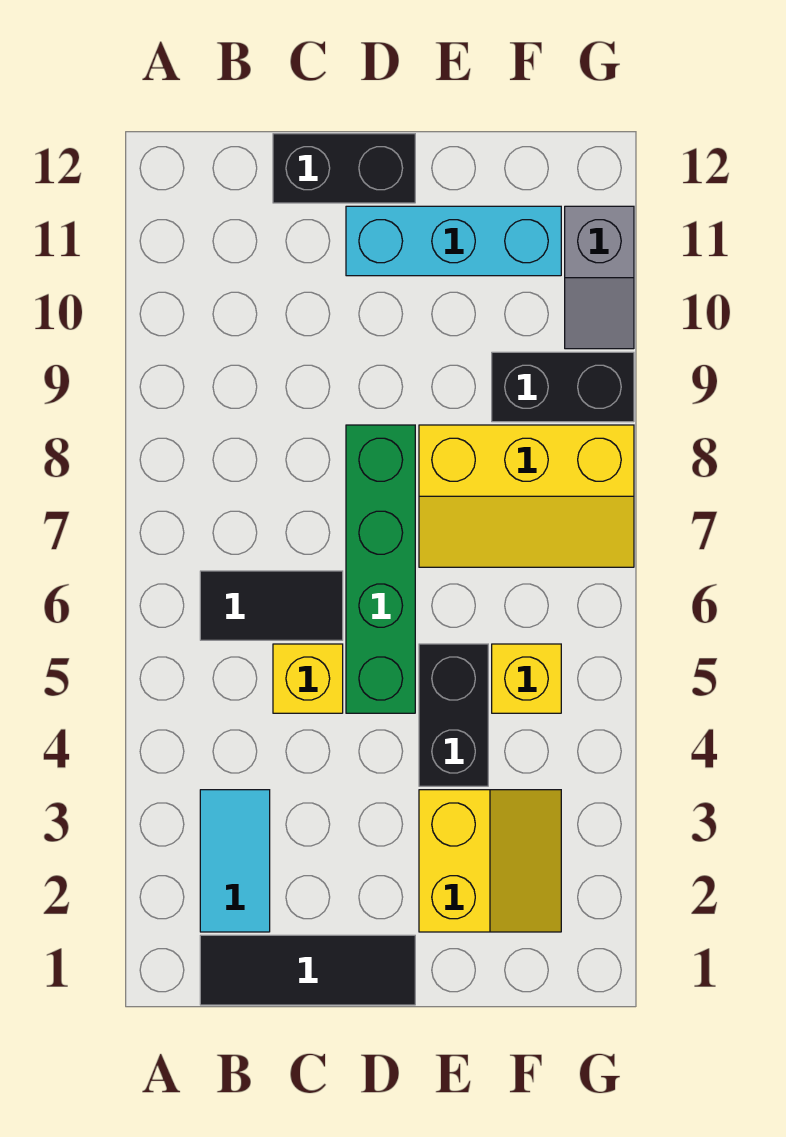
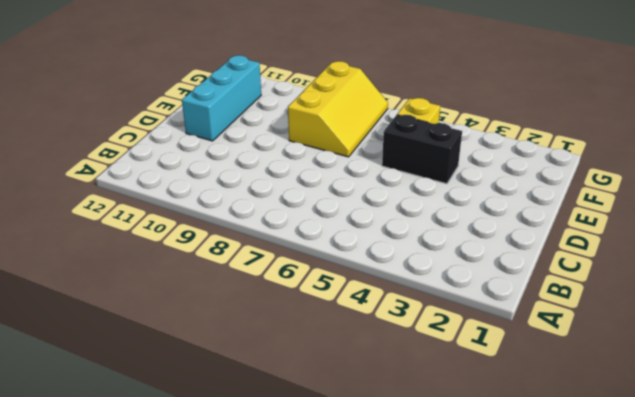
none -> black tile B1:D1 level 1
none -> cyan tile B2:B3 level 1
none -> black tile B6:C6 level 1

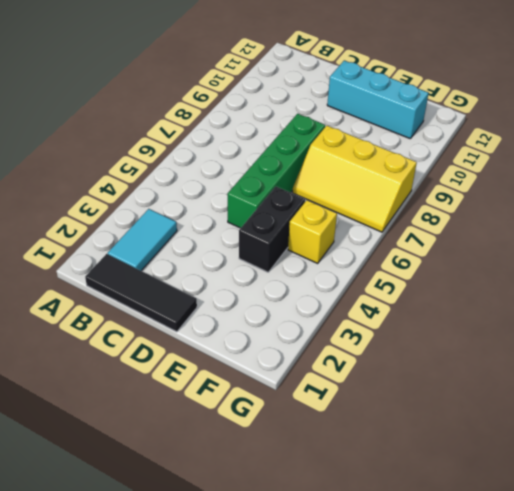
none -> black tile B6:C6 level 1
none -> yellow brick C5 level 1
none -> black brick C12:D12 level 1

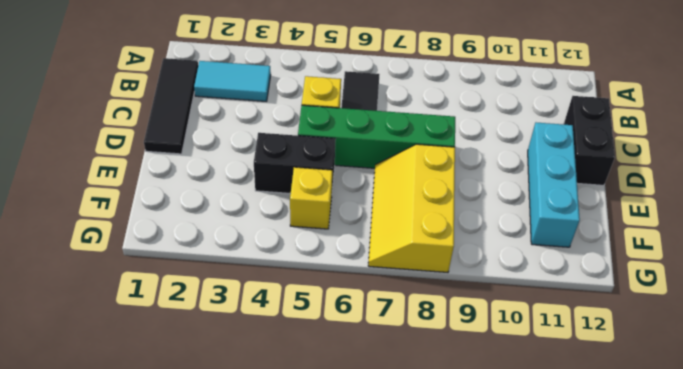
none -> yellow slope E2:F3 level 1 top E
none -> black brick F9:G9 level 1
none -> grey slope G10:G11 level 1 top 11

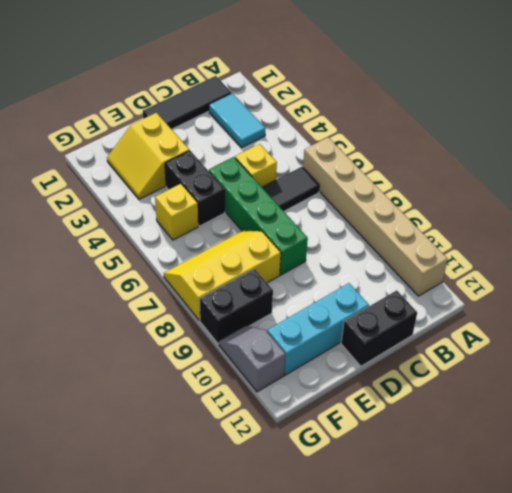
tan brick A6:A11 level 1 -> none

